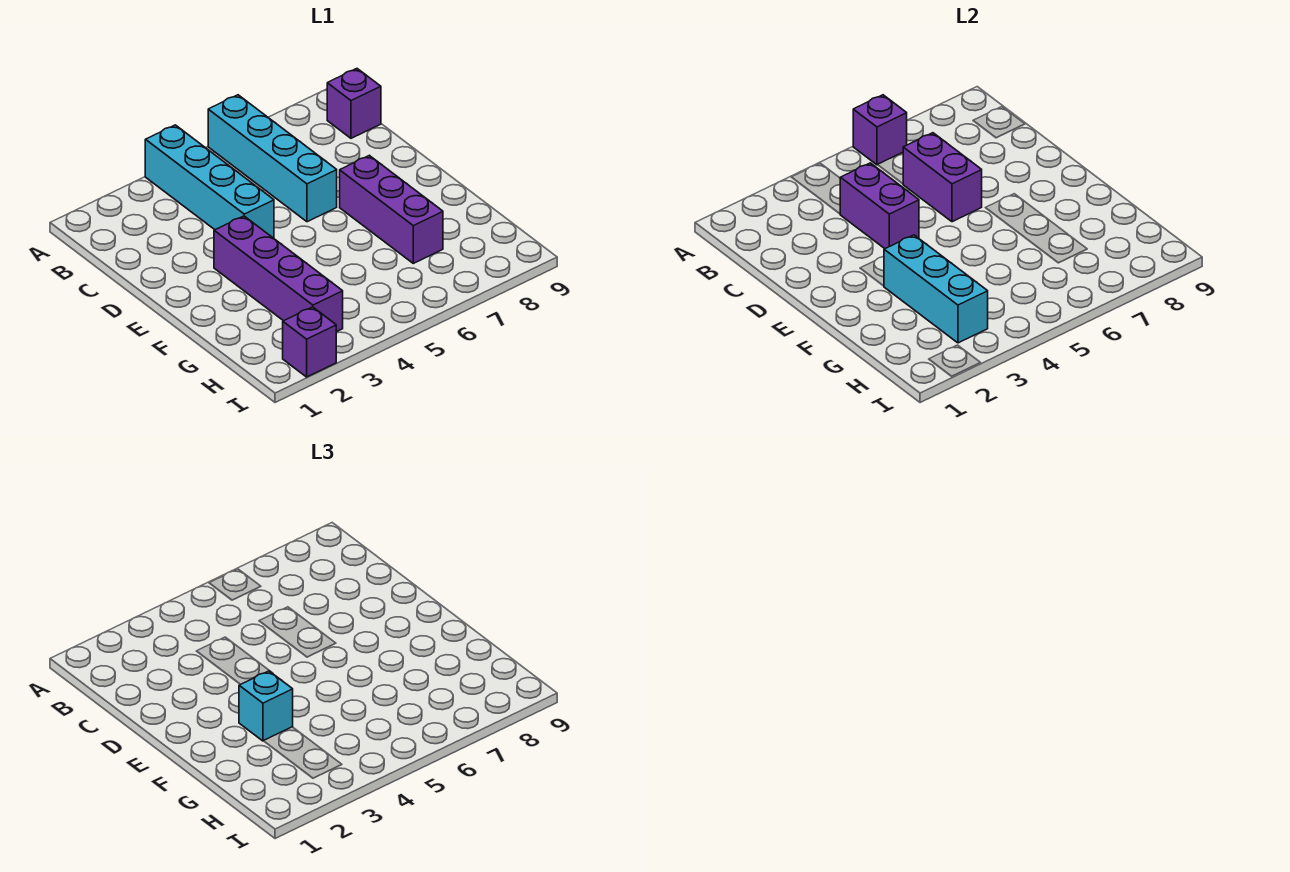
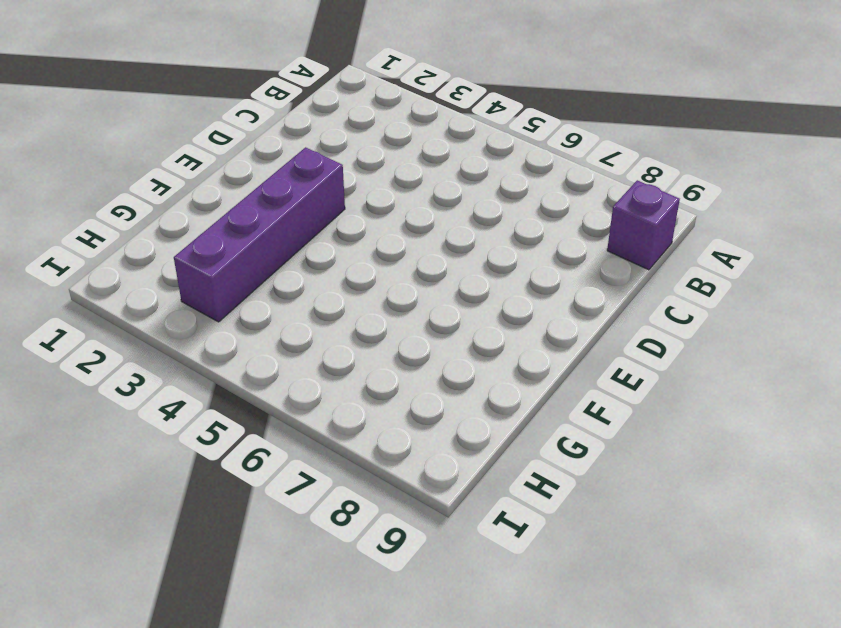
none -> cyan brick A4:D4 level 1
none -> cyan brick A6:D6 level 1

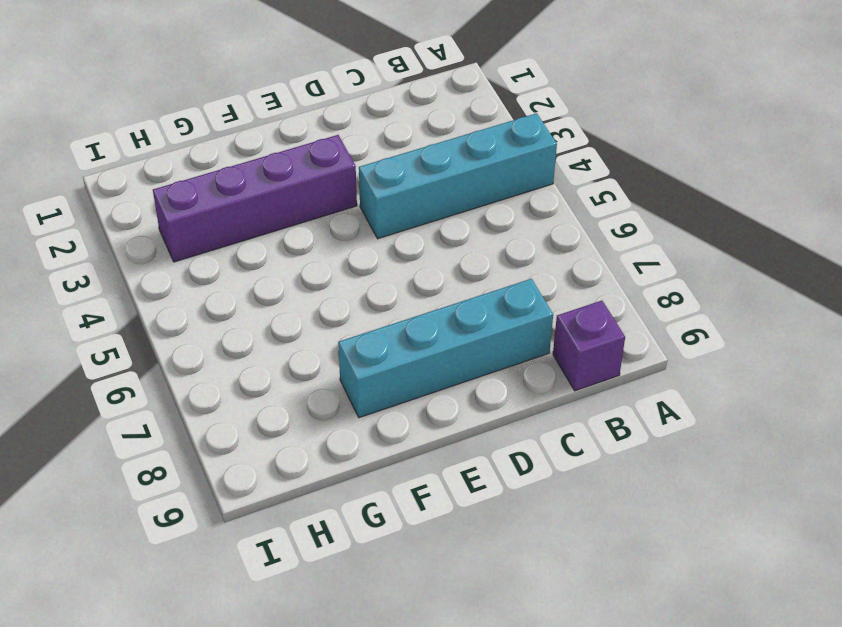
cyan brick C8:F8 level 1 -> cyan brick A6:D6 level 1
none -> purple brick E7:G7 level 1
none -> purple brick I2 level 1

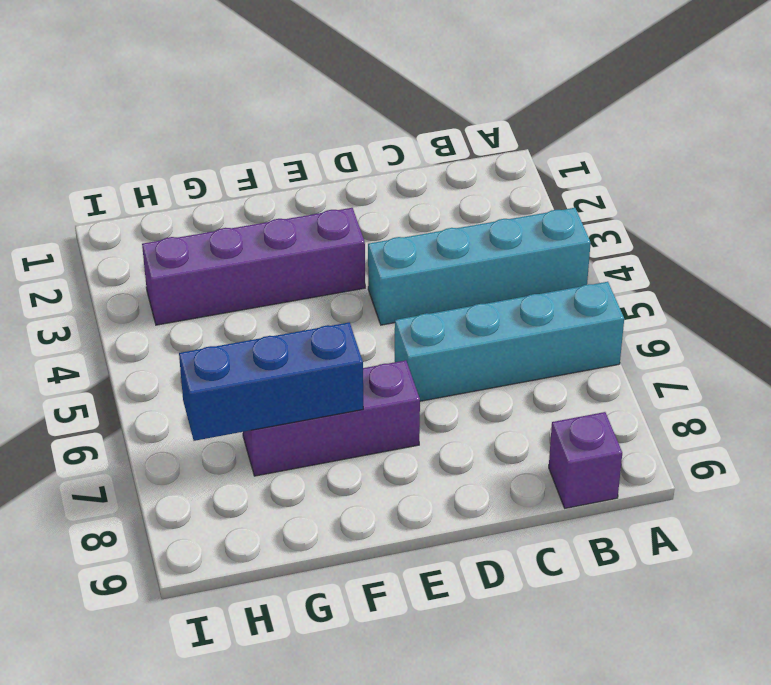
blue brick F7:H7 level 2 -> none
none -> purple brick I2 level 1
none -> purple brick A6 level 2

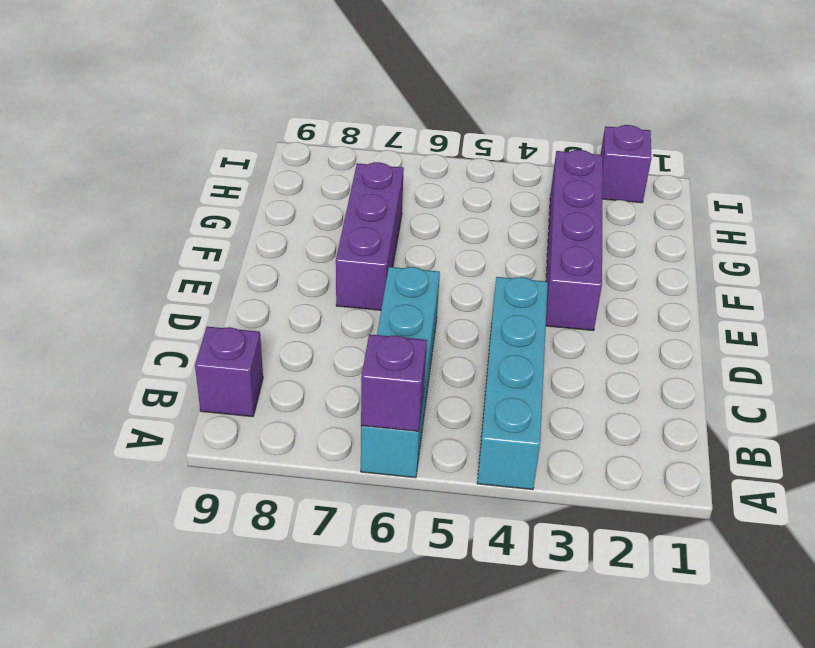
none -> purple brick C4:D4 level 2
none -> purple brick C6:D6 level 2

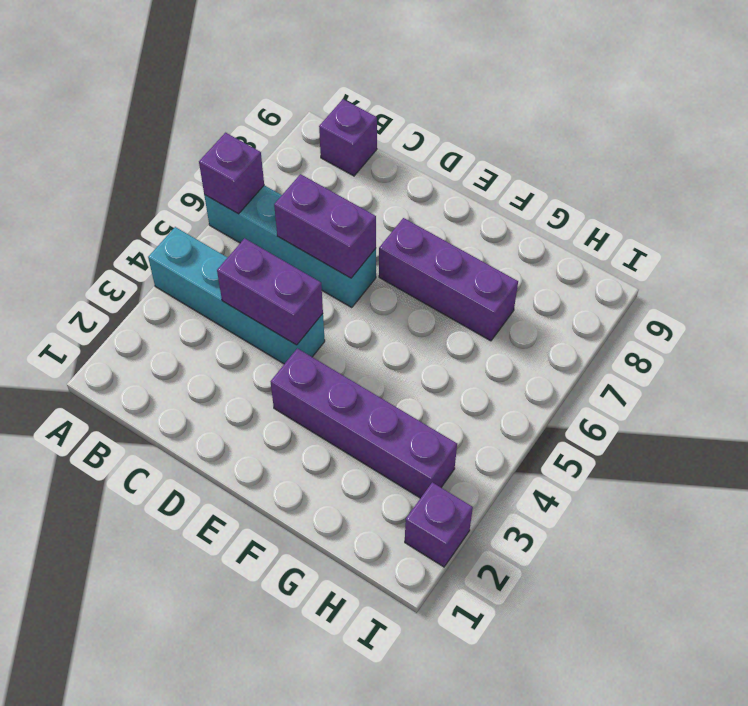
none -> cyan brick F3:H3 level 2
none -> cyan brick F3 level 3

